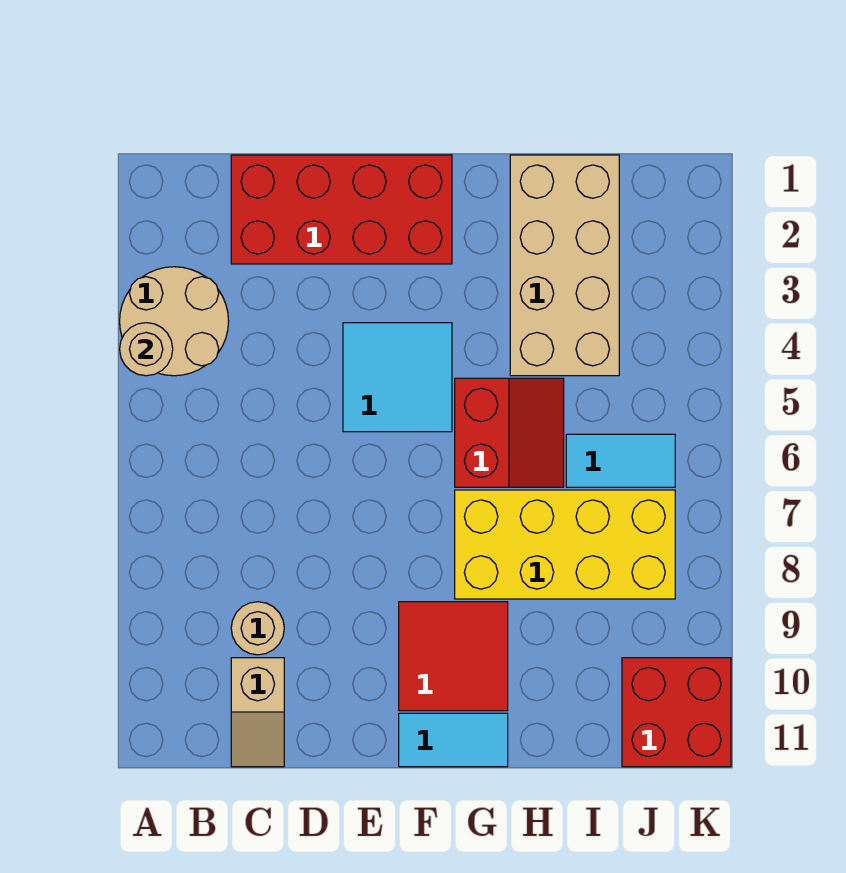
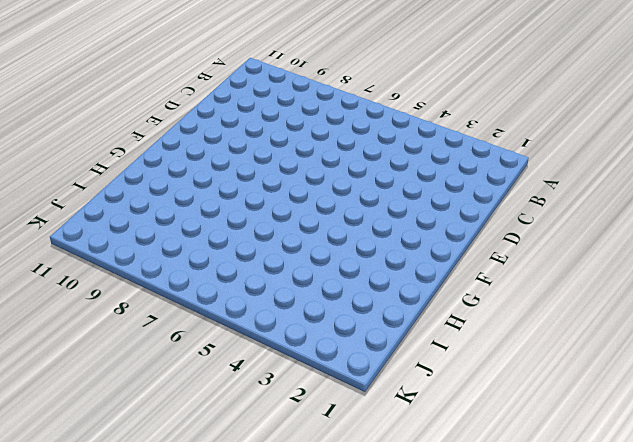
none -> tan round brick A3:B4 level 1
none -> red brick C1:F2 level 1
none -> tan round brick C9 level 1

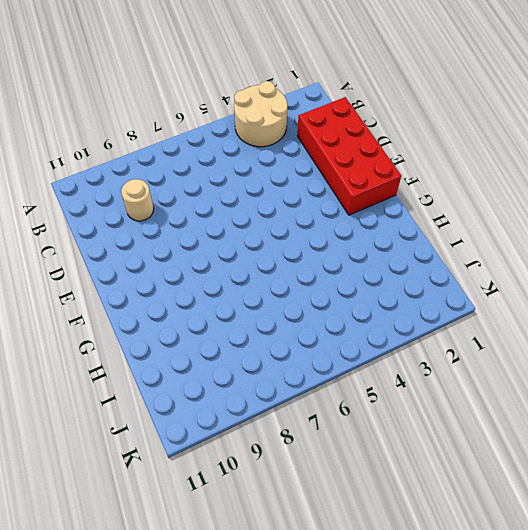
none -> tan slope C10:C11 level 1 top 10
none -> cyan tile E4:F5 level 1
none -> red tile F9:G10 level 1

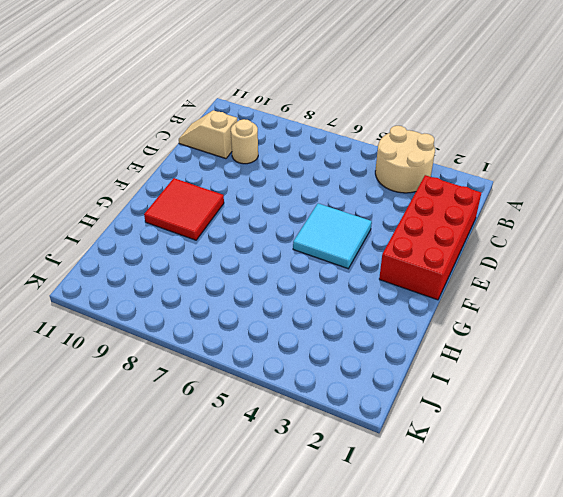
none -> cyan tile F11:G11 level 1
none -> red slope G5:H6 level 1 top G
none -> yellow brick G7:J8 level 1

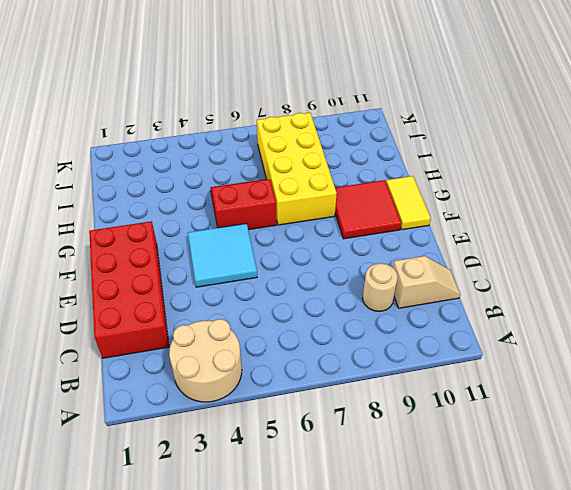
yellow tile F11:G11 level 1 -> cyan tile F11:G11 level 1
none -> tan brick H1:I4 level 1
none -> cyan tile I6:J6 level 1
none -> red brick J10:K11 level 1

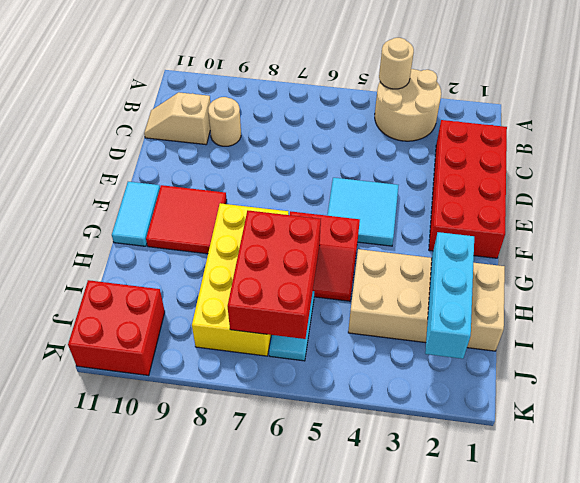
cyan brick H2:J2 level 2 -> none
red brick H6:J7 level 2 -> none

